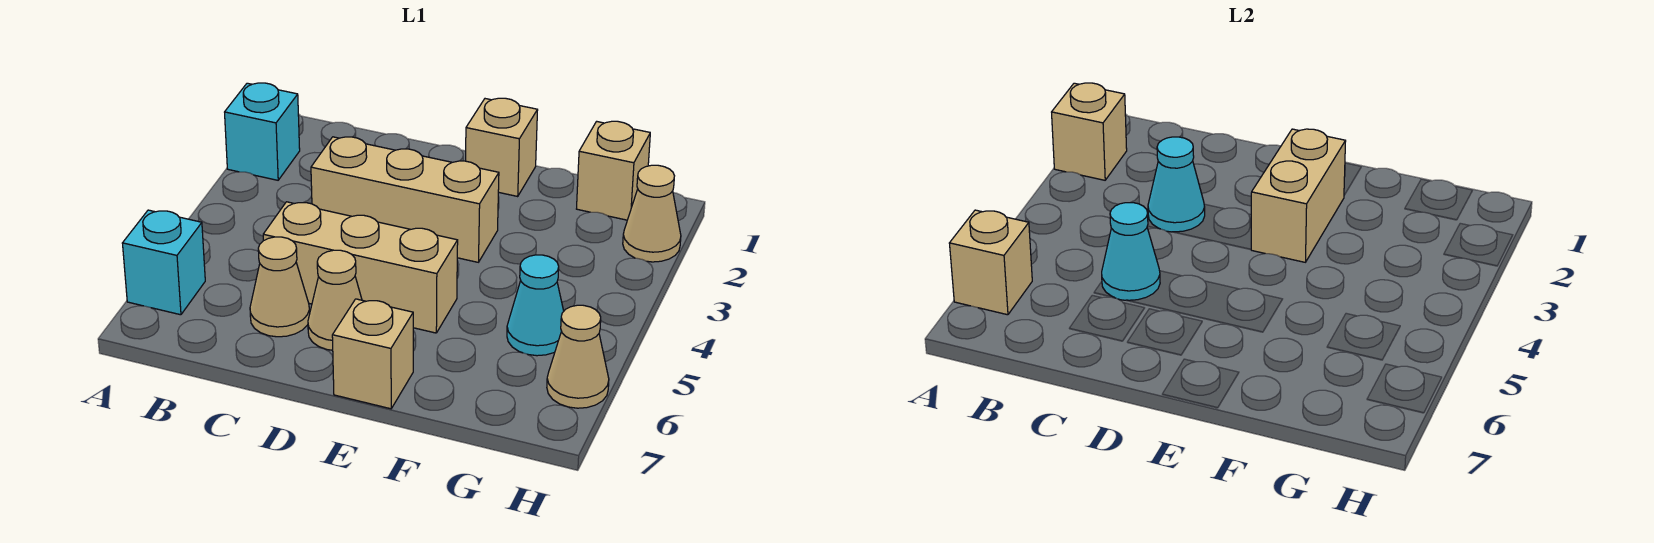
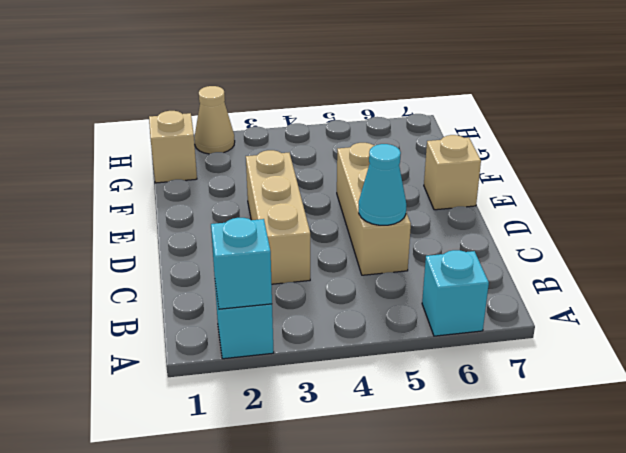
cyan brick A2 level 2 -> tan brick A2 level 2
none -> tan cone C6 level 1
none -> tan cone D6 level 1
none -> tan brick E1 level 1

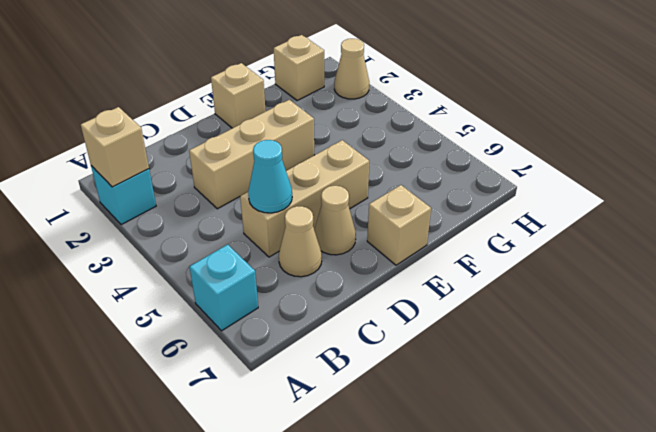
none -> cyan cone G5 level 1
none -> tan cone H6 level 1
none -> tan brick A6 level 2

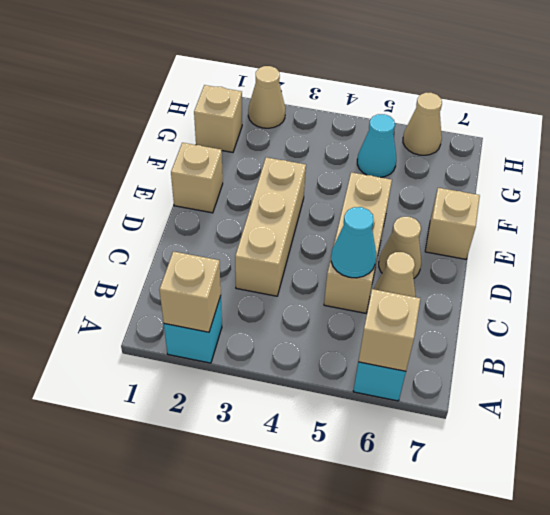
none -> cyan cone C3 level 2
none -> tan brick E2:E3 level 2

